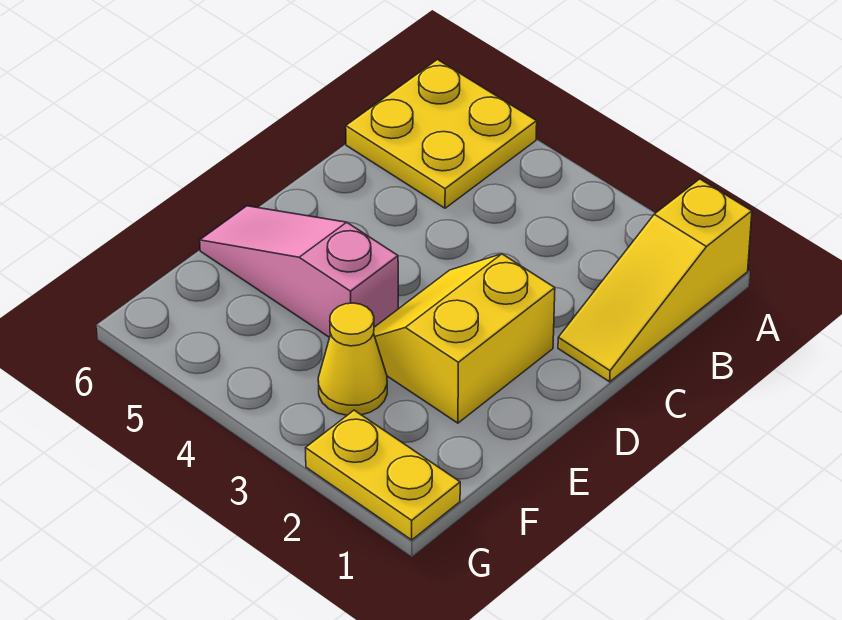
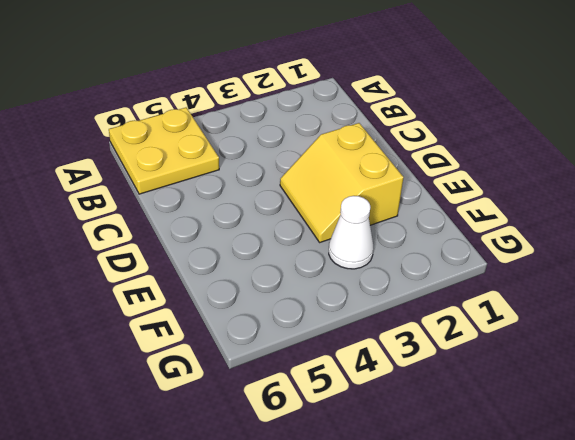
white cone F3 level 1 -> yellow cone F3 level 1
none -> yellow slope A1:C1 level 1 top A
none -> pink slope E4:E6 level 1 top 4

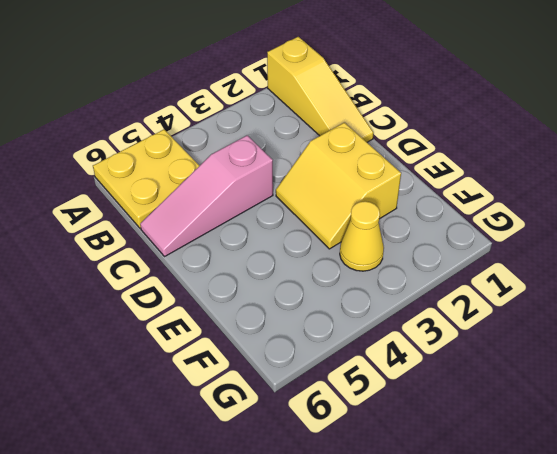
pink slope C4:C6 level 1 top 4 -> pink slope E4:E6 level 1 top 4
none -> yellow plate G1:G2 level 1

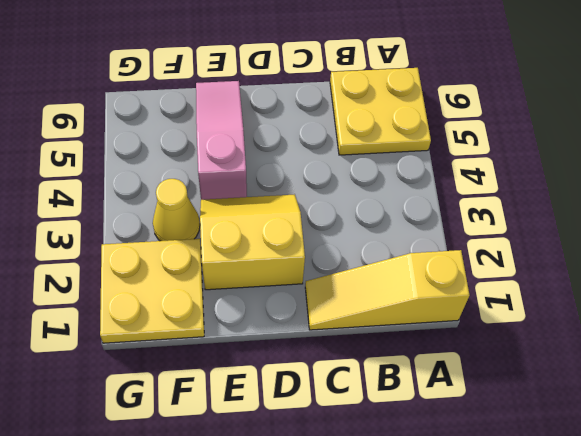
yellow plate F1:G2 level 1 -> yellow plate G1:G2 level 1

